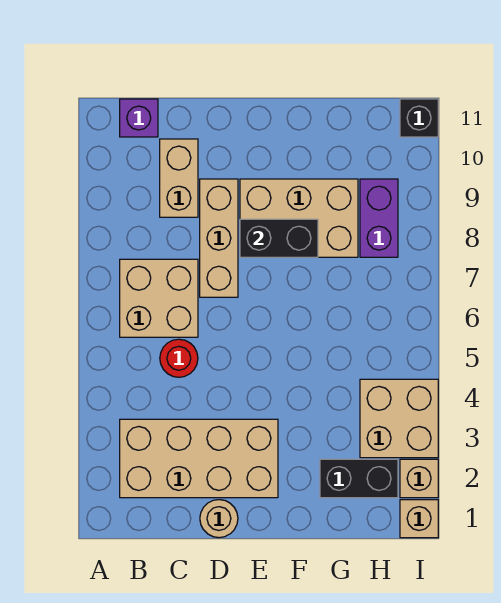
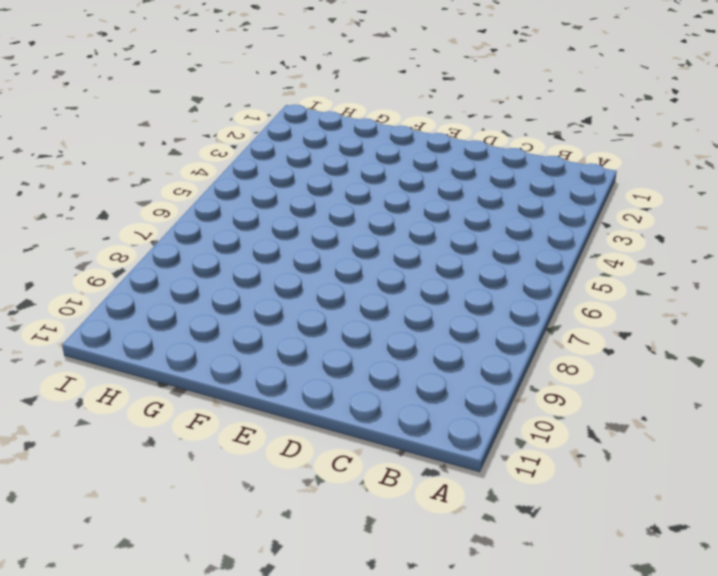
none -> tan brick B2:E3 level 1
none -> tan brick B6:C7 level 1
none -> purple brick B11 level 1

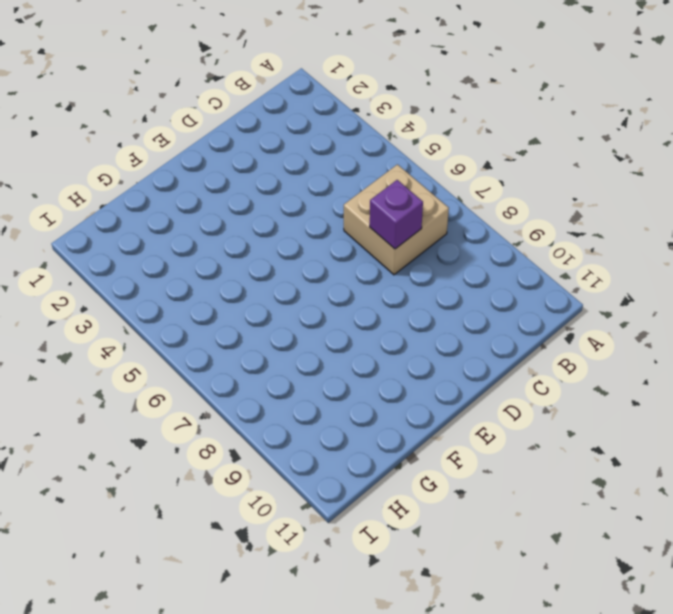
purple brick C7 level 2 -> purple brick B11 level 1
none -> tan brick B2:E3 level 1
none -> red round brick C5 level 1
none -> tan brick C9:C10 level 1

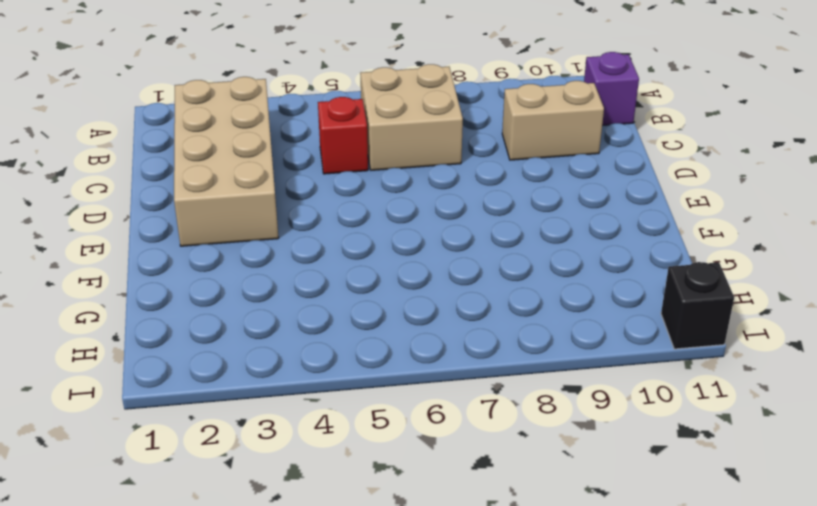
red brick C5 level 1 -> red round brick C5 level 1
none -> tan round brick D1 level 1
none -> tan brick D7:D9 level 1
none -> tan brick E8:G9 level 1

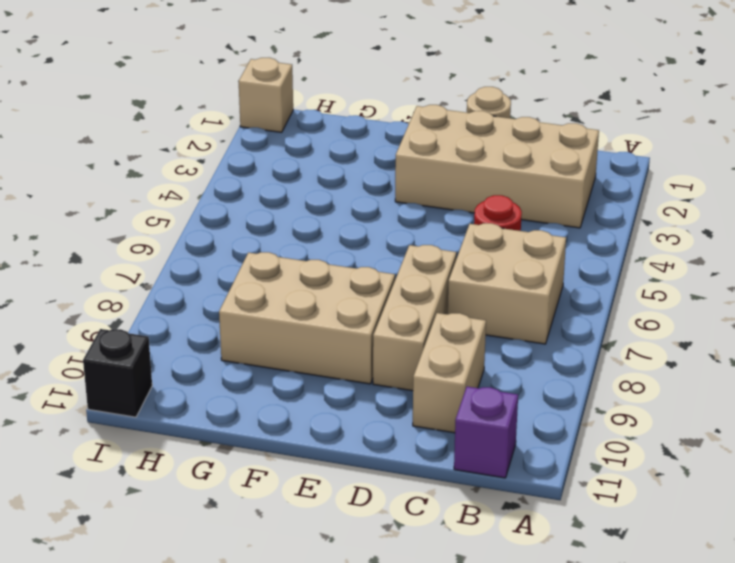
none -> black brick G2:H2 level 1
none -> tan brick H3:I4 level 1
none -> purple brick H8:H9 level 1

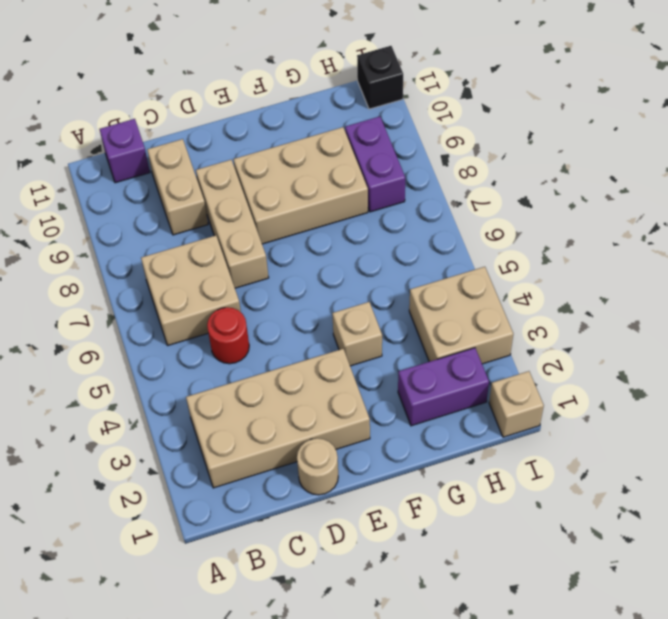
tan brick F4 level 1 -> tan brick I2 level 1
purple brick G2:H2 level 1 -> black brick G2:H2 level 1
none -> black brick E8:F8 level 2

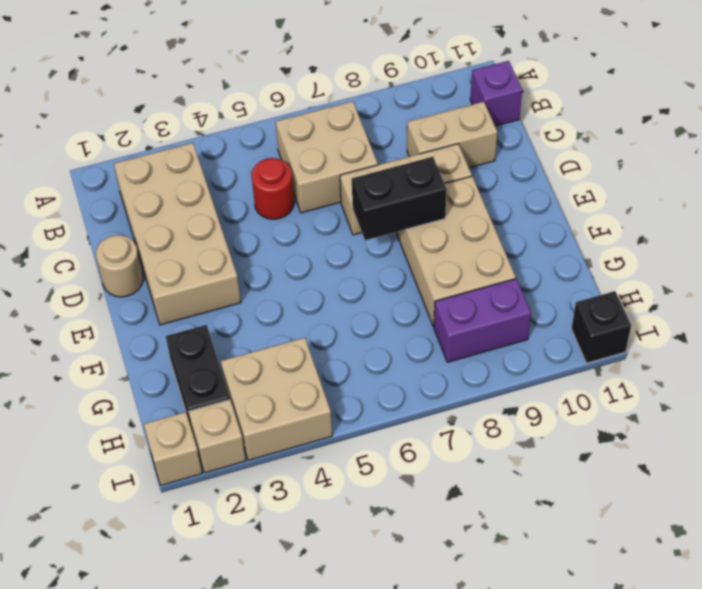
black brick E7:E8 level 2 -> black brick E8:F8 level 2

